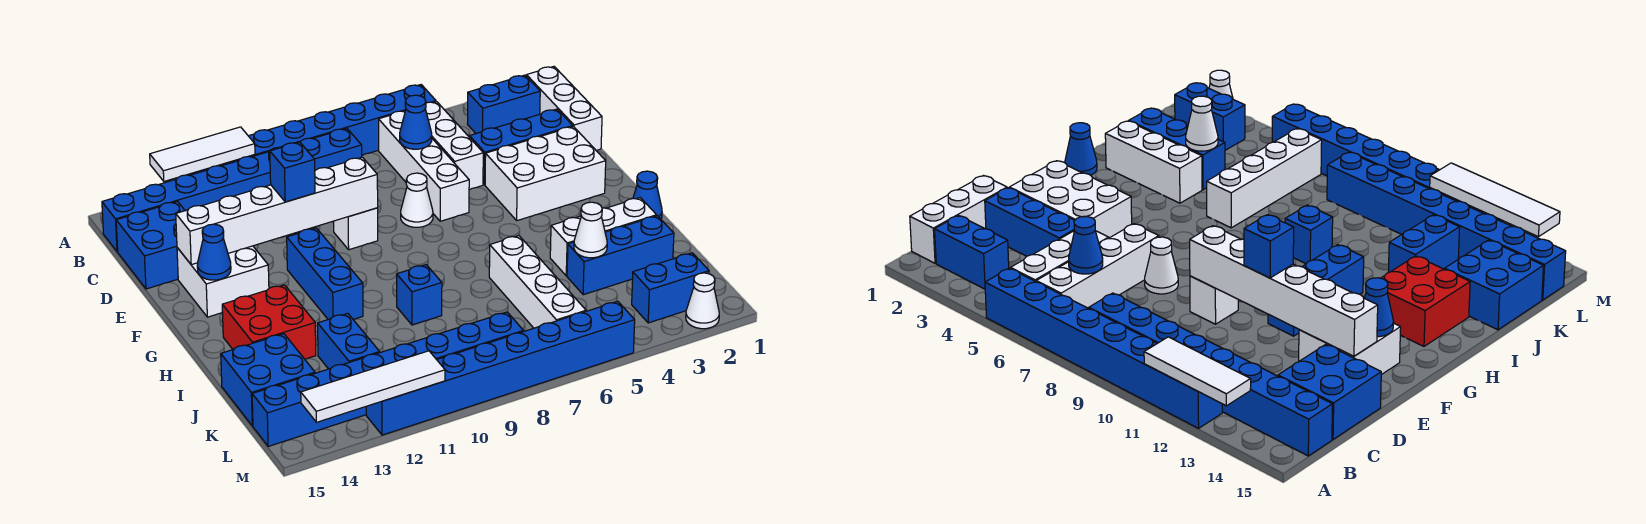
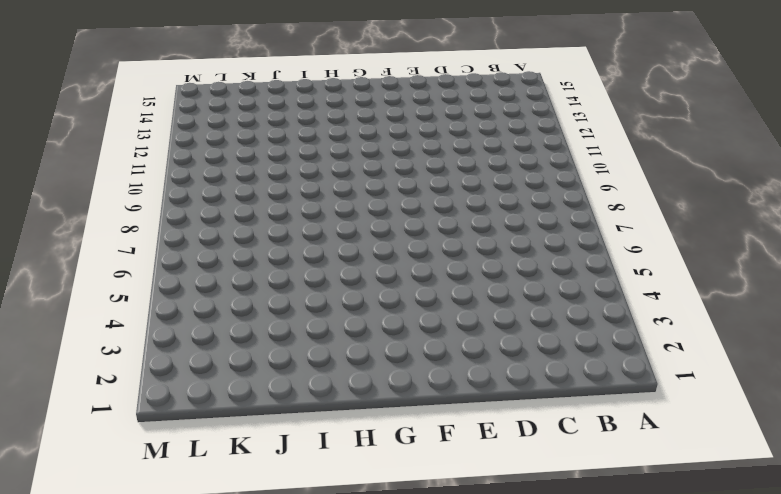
none -> blue brick A5:A12 level 1
none -> white brick B1:D1 level 1
none -> blue brick B2:B3 level 1
none -> white brick B5:D5 level 1

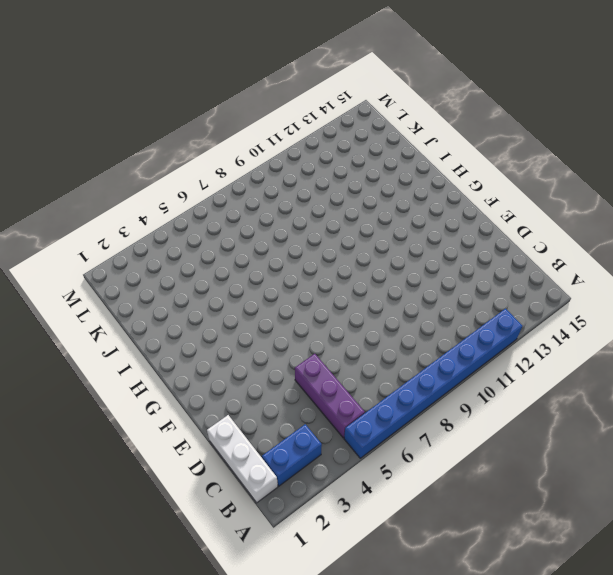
purple brick B5:D5 level 1 -> white brick B5:D5 level 1
none -> white brick B6:E6 level 1
none -> blue brick B8:B15 level 1
none -> blue brick C14:D15 level 1
none -> blue brick D2:D4 level 1

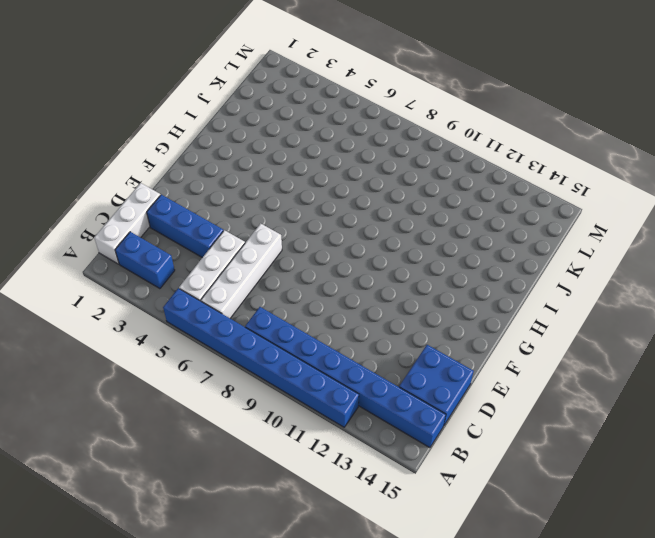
none -> white brick E2:F4 level 1
none -> white cone E7 level 1
none -> white brick E9 level 1
none -> white brick E13:F14 level 1

